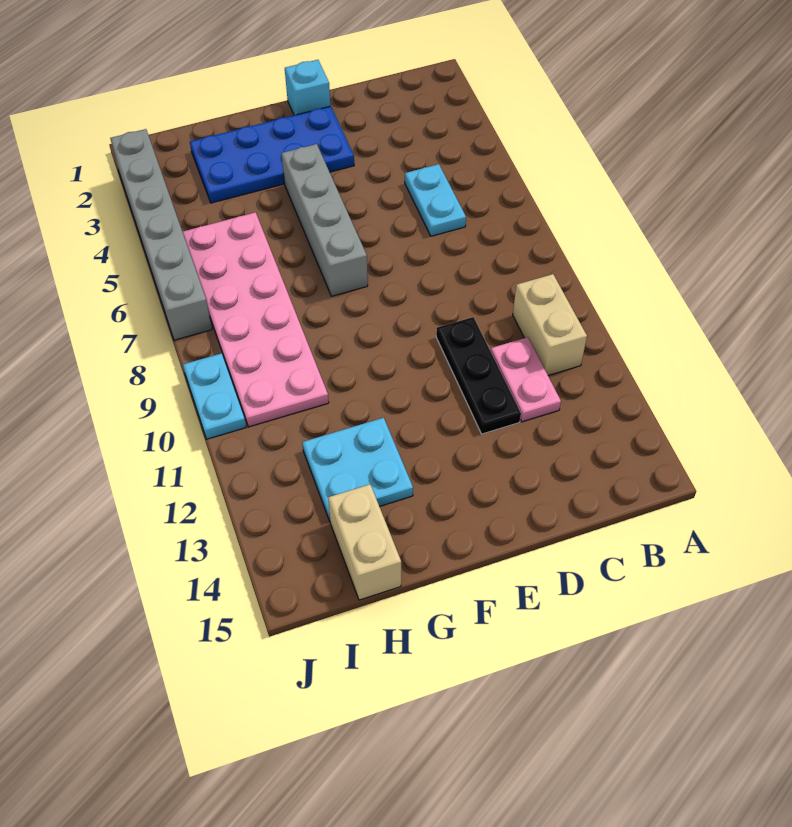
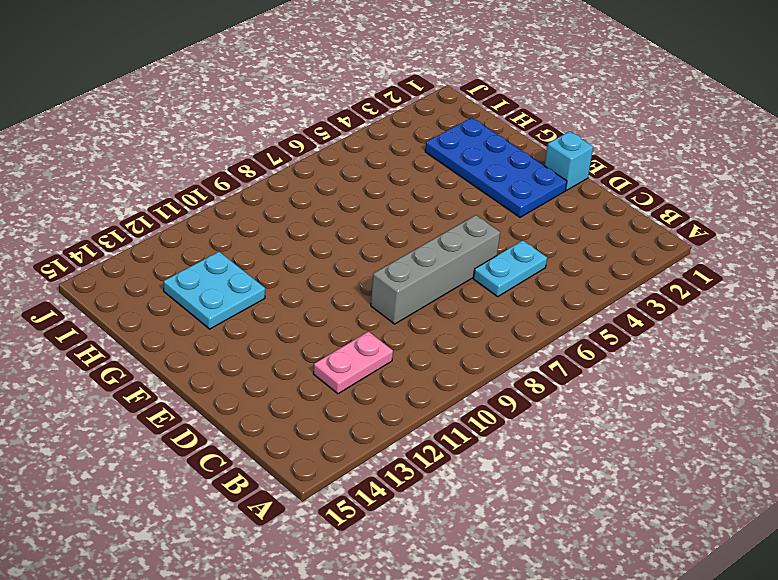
grey brick D6:D9 level 1 -> grey brick F4:F7 level 1
none -> tan brick B10:B11 level 1
none -> black plate D10:D12 level 1
none -> pink plate H5:I10 level 1

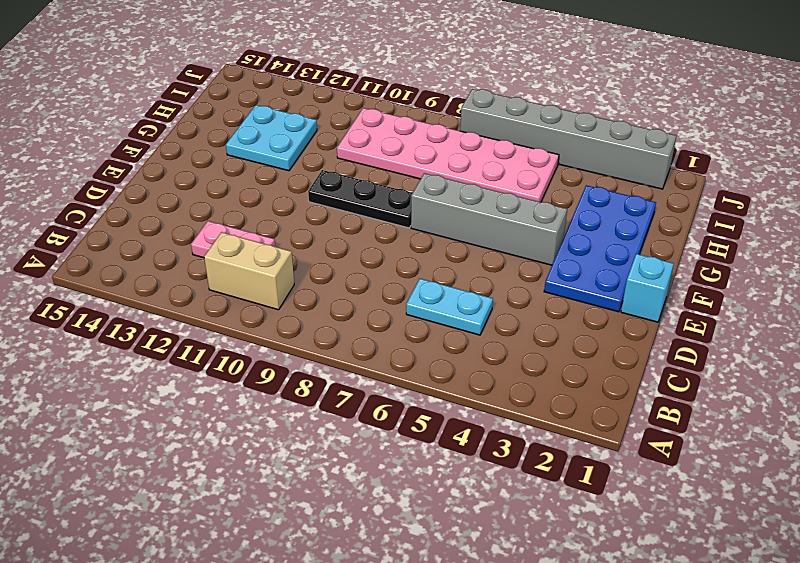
black plate F8:F10 level 1 -> black plate D10:D12 level 1
none -> tan brick H14:H15 level 1
none -> cyan plate J9:J10 level 1

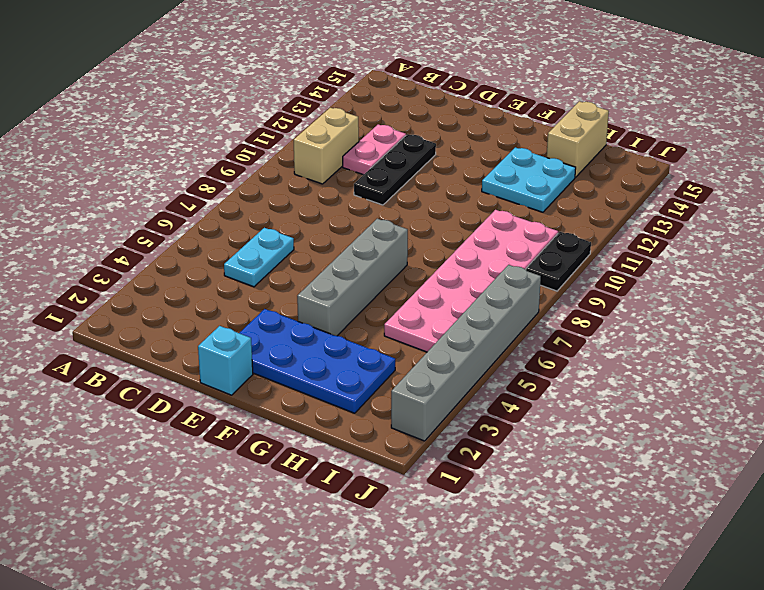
black plate J9:J10 level 1 -> cyan plate J9:J10 level 1

